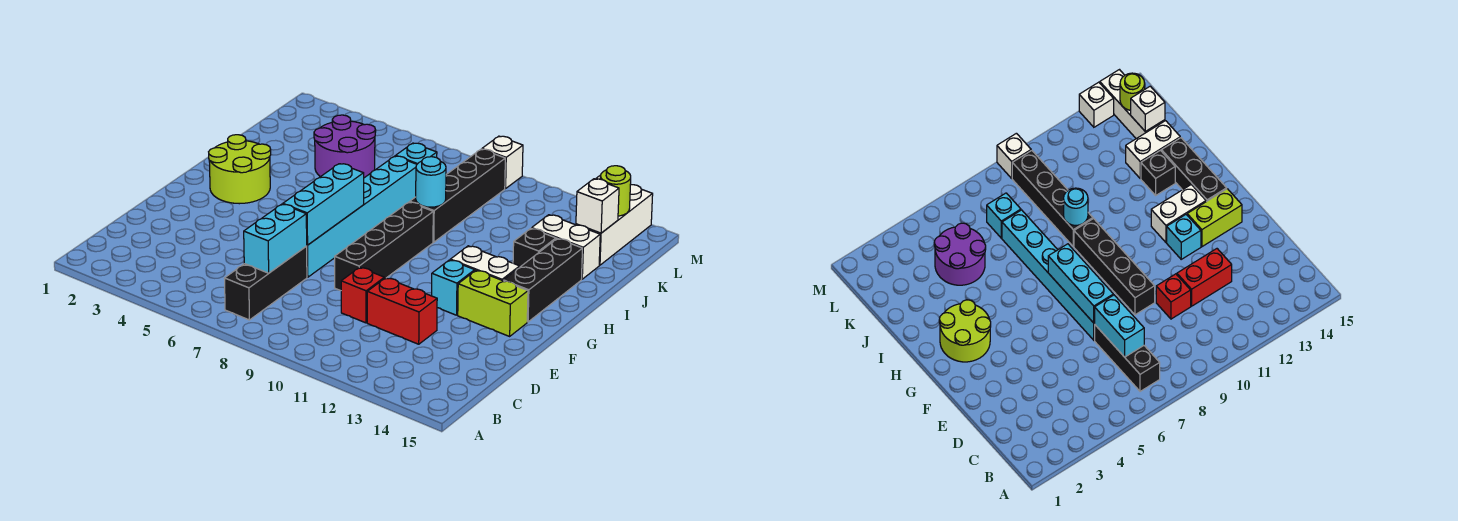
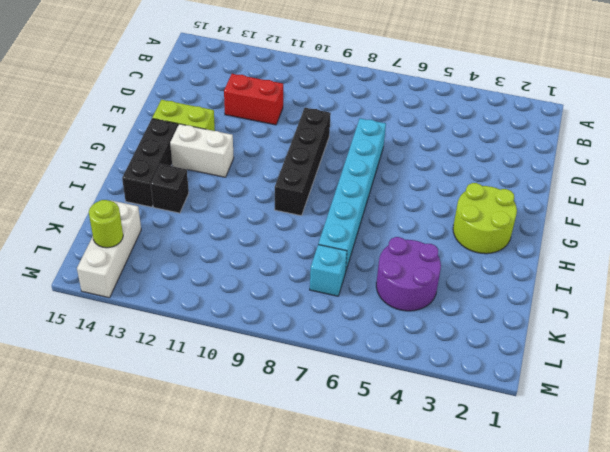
none -> black brick B7:D7 level 1
none -> red brick D10 level 1
none -> cyan brick F12 level 1

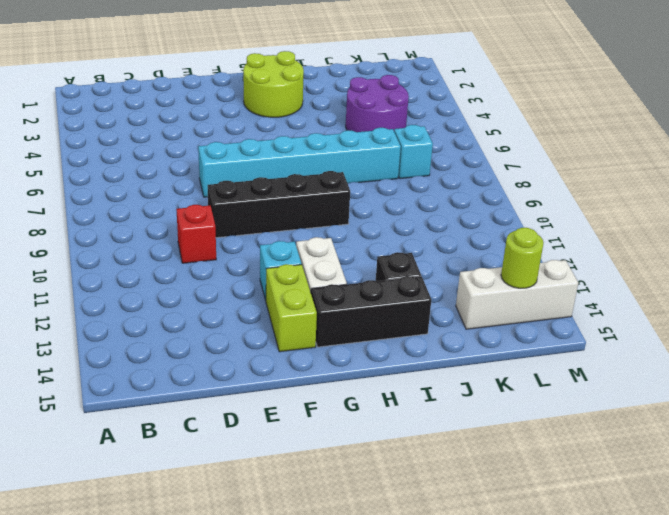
none -> black brick B7:D7 level 1
none -> red brick D11:D12 level 1
none -> black brick I9:L9 level 1

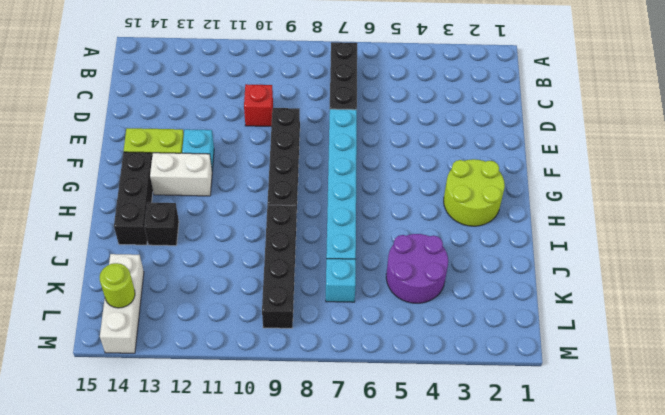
none -> red brick D11:D12 level 1
none -> white brick J13:J14 level 1
none -> white brick M9 level 1

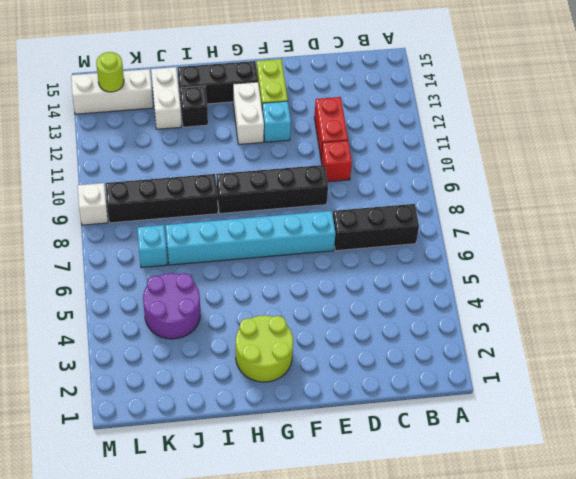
none -> white brick M13 level 1
none -> cyan brick C7:D7 level 2
none -> cyan brick E7:G7 level 2

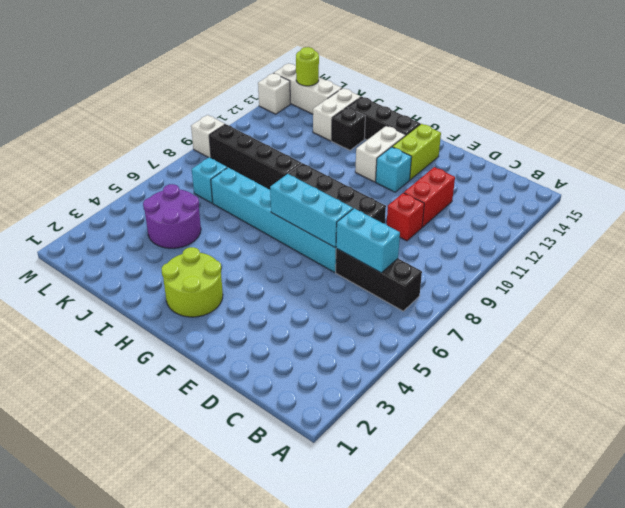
none -> cyan round brick I9 level 2
none -> white brick K14 level 2

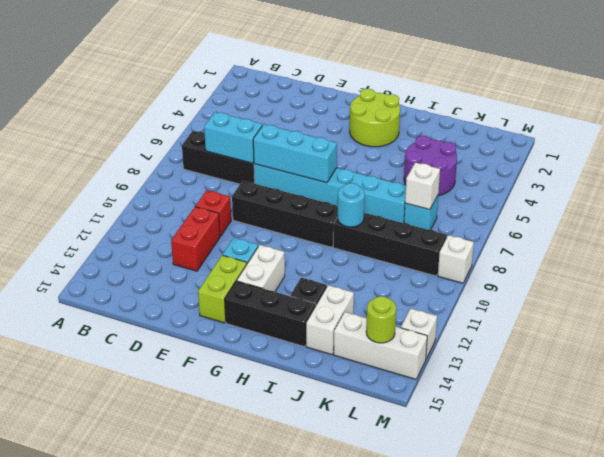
white brick K7 level 2 -> white brick K14 level 2

